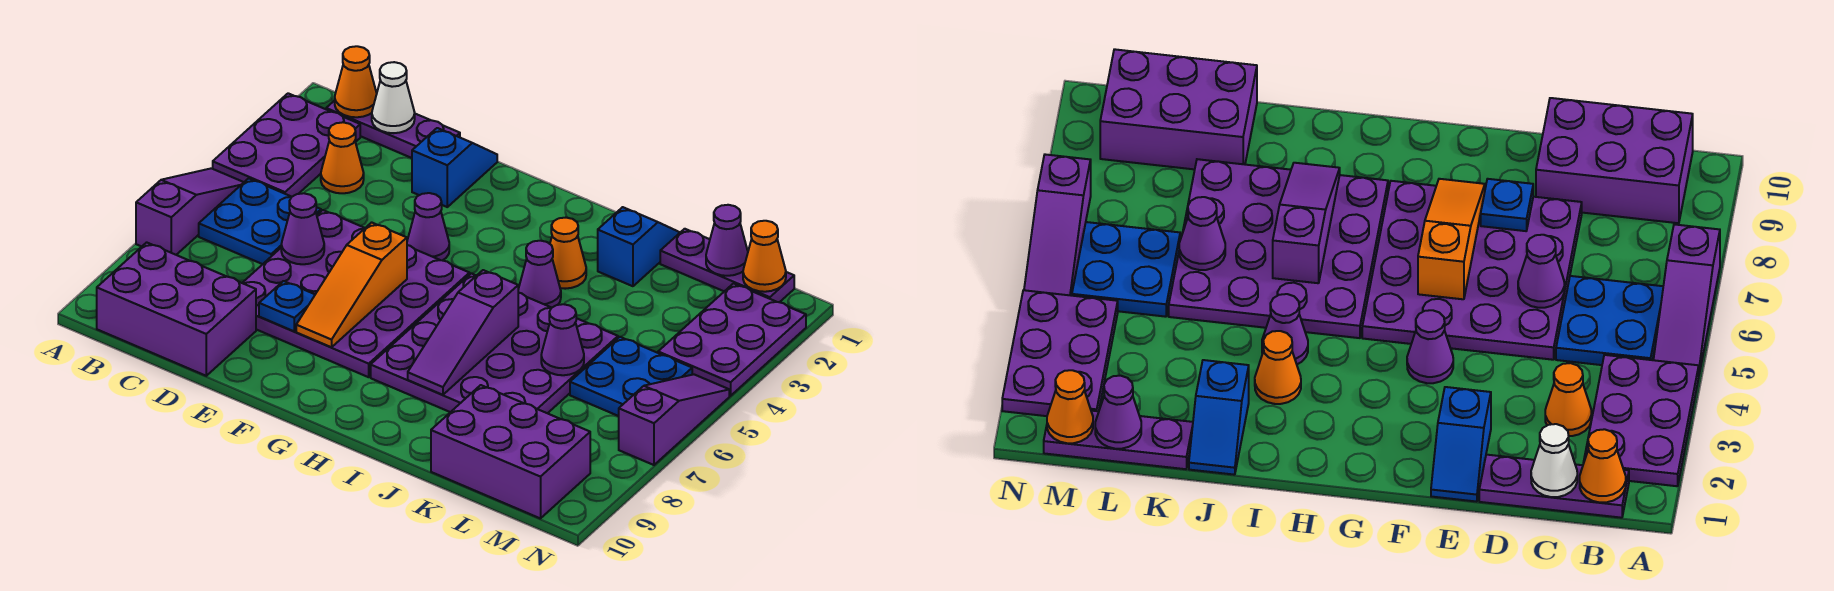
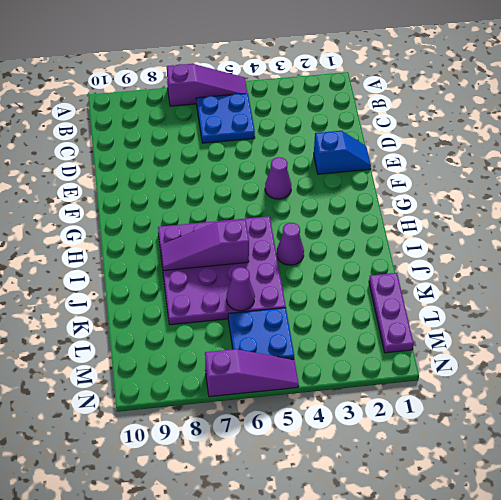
none -> purple plate A2:B4 level 1
none -> purple plate B1:D1 level 1
none -> purple brick B9:D10 level 1

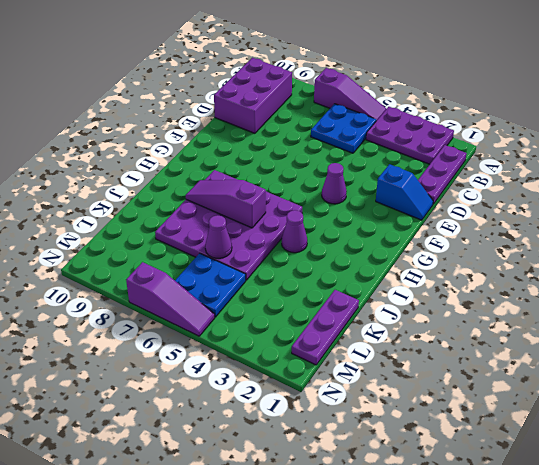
none -> orange cone C3 level 1
none -> purple plate D5:G8 level 1
none -> orange cone I3 level 1

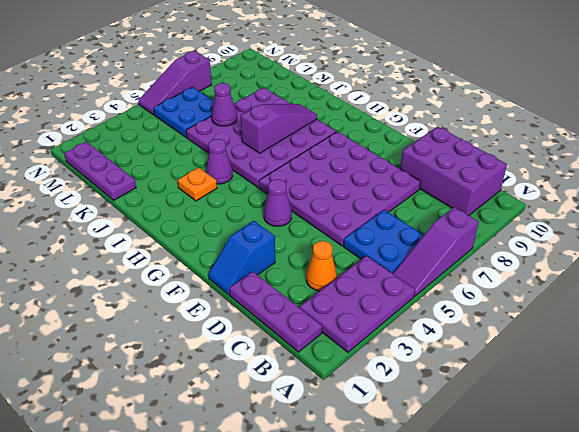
orange plate I3 level 1 -> orange cone I3 level 1
none -> blue slope J1:J2 level 1 top 2
none -> purple brick K9:M10 level 1
none -> purple plate M2:N4 level 1

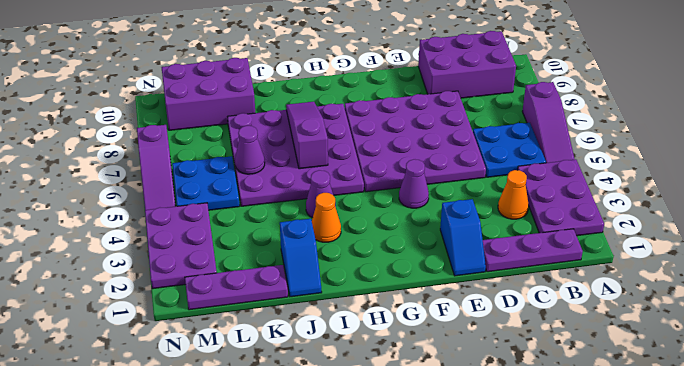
none -> orange cone B1 level 2
none -> white cone C1 level 2
none -> purple cone D6 level 2

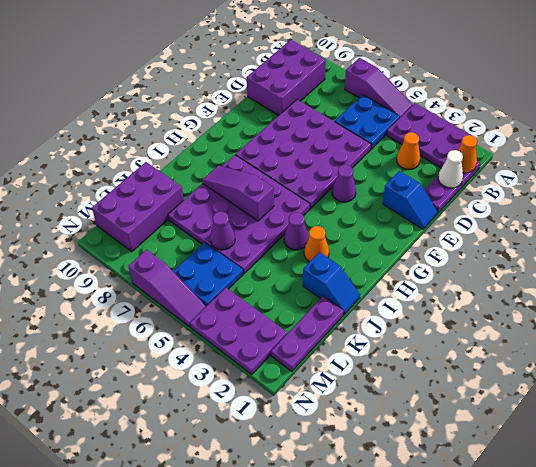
none -> purple cone D6 level 2
none -> blue plate E8 level 2
none -> orange slope F6:F8 level 2 top 6

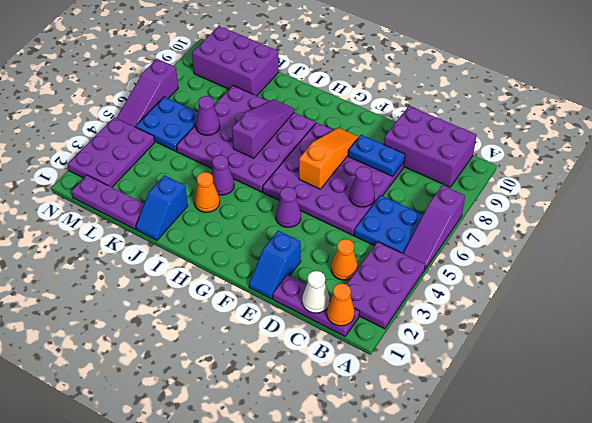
blue plate D8:E8 level 2 -> blue plate E8 level 2
none -> purple cone L1 level 2
none -> orange cone M1 level 2

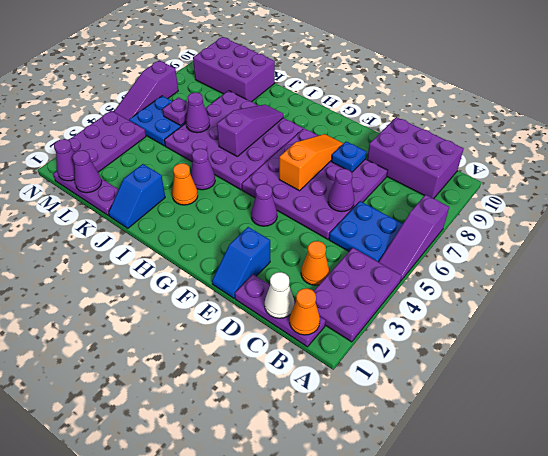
purple plate L6 level 2 -> none
purple cone M1 level 2 -> orange cone M1 level 2

